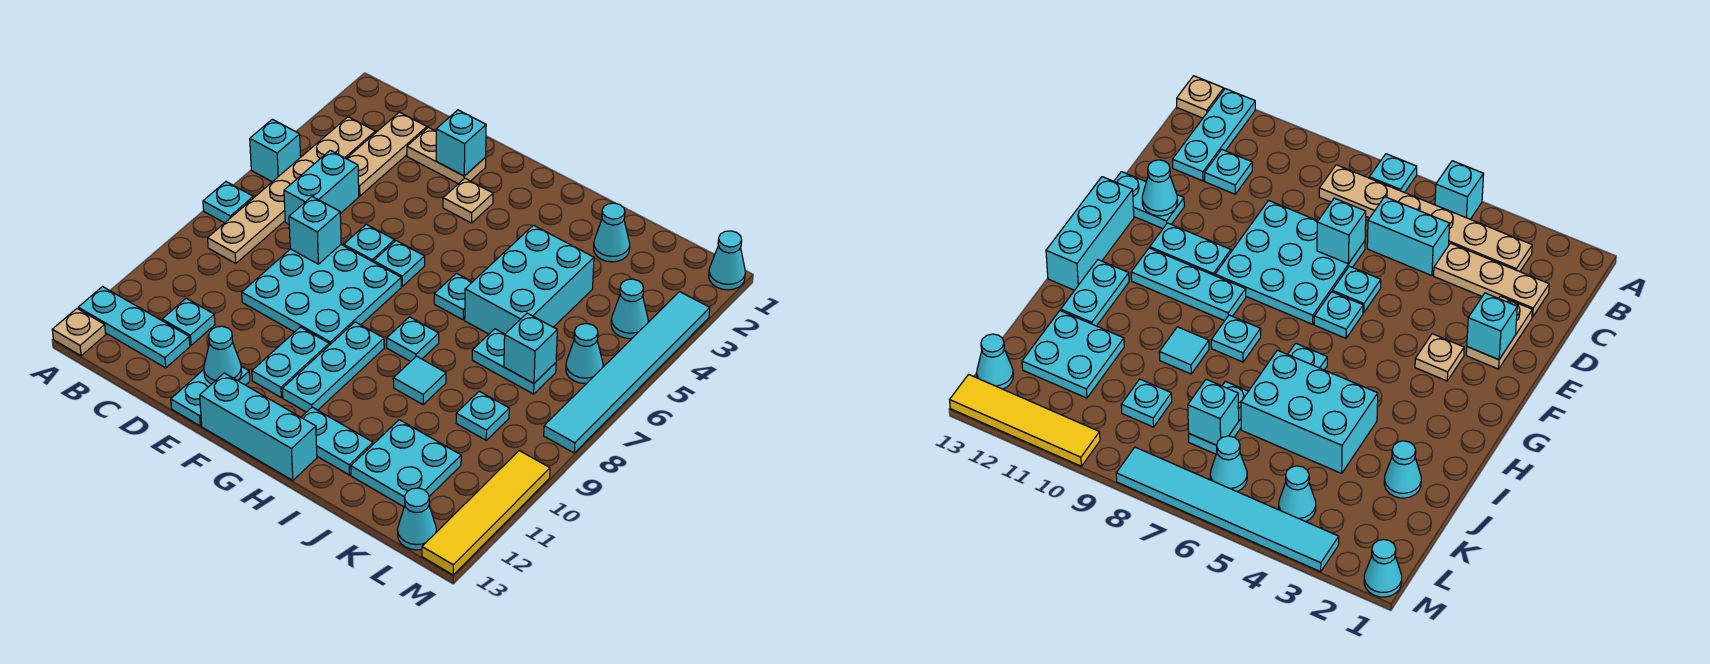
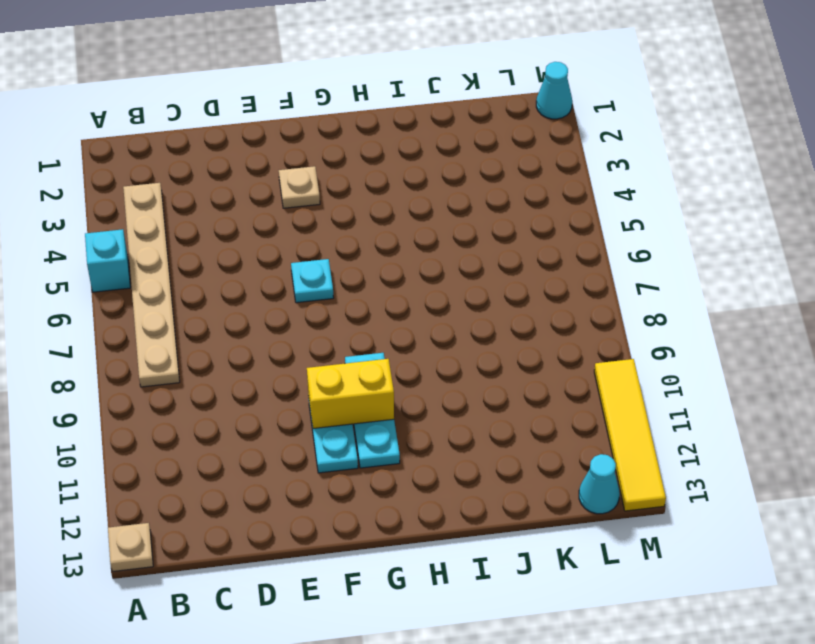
yellow brick F10:G10 level 2 -> none
none -> cyan plate A7 level 1
none -> cyan plate A12:C12 level 1
none -> tan plate C2:C4 level 1
none -> cyan brick C5:C6 level 1

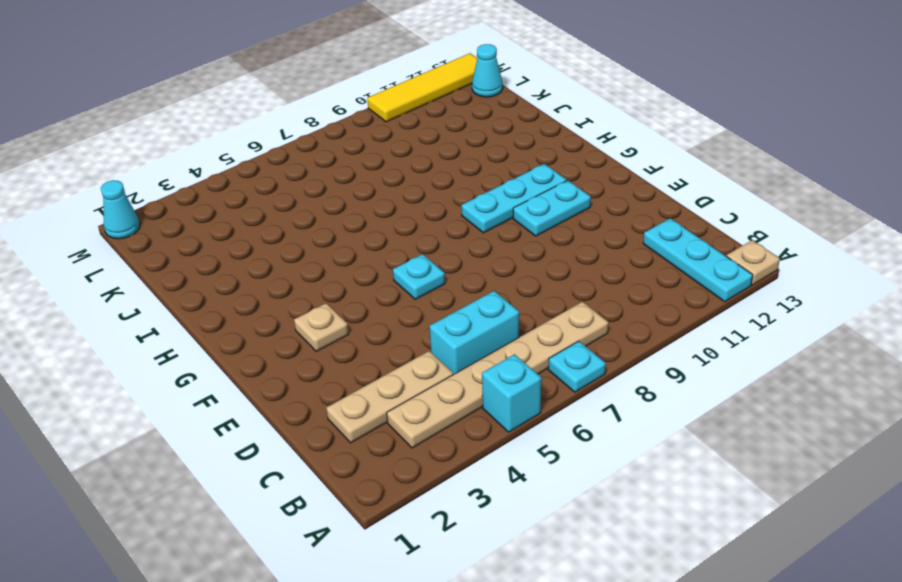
none -> cyan plate C11 level 1
none -> tan plate D2:E2 level 1
none -> cyan plate D7:F9 level 1
none -> cyan plate E6 level 1

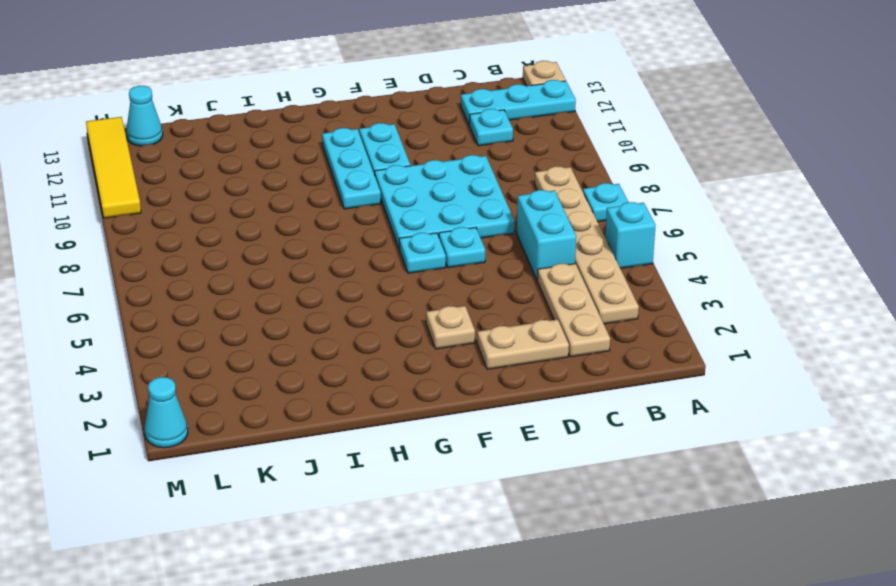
none -> cyan plate E12:E13 level 1
none -> cyan brick F13:H13 level 1
none -> cyan plate H6 level 1
none -> cyan plate H8 level 1

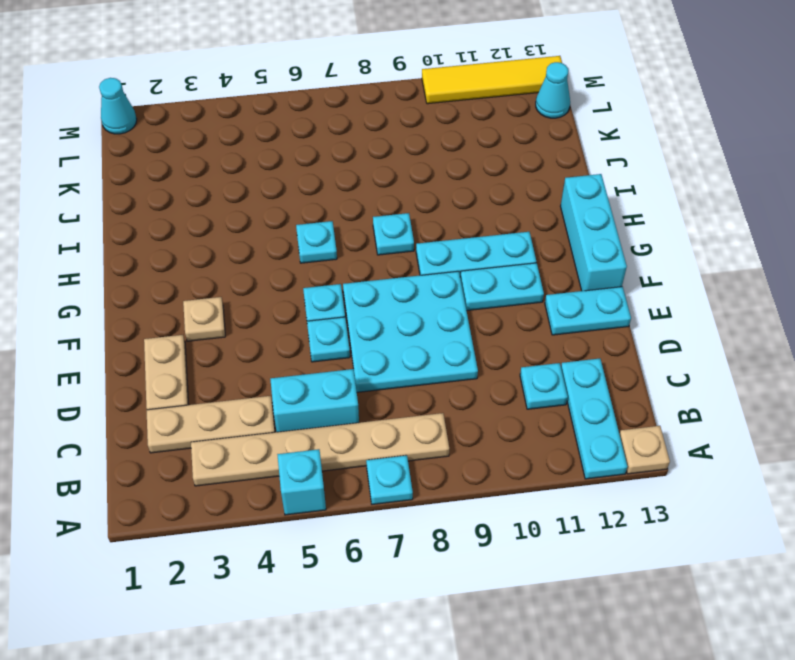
none -> cyan plate H12:I12 level 1
none -> cyan brick I4:J6 level 1
none -> cyan tile I9 level 1
none -> cyan cone J2 level 1

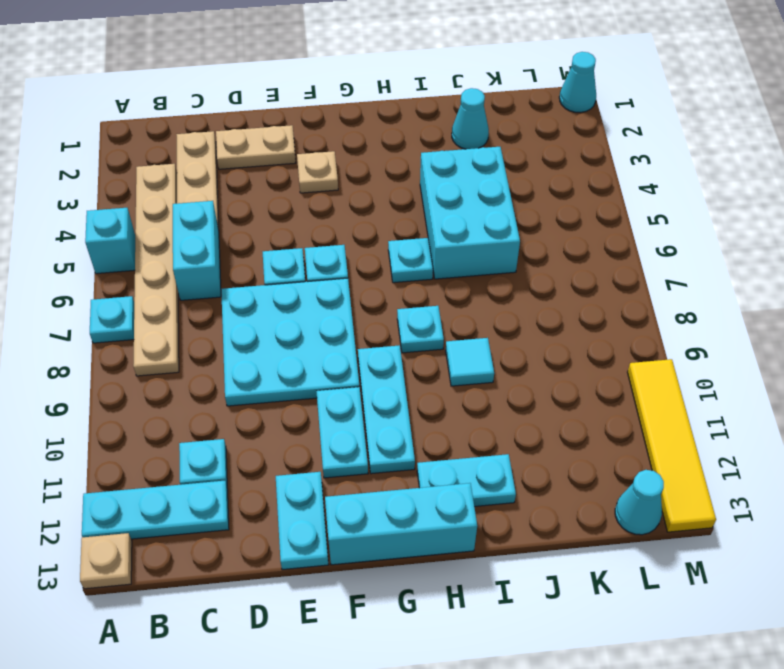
none -> cyan plate J7:K7 level 1
none -> cyan plate J11:K12 level 1
none -> cyan plate K9 level 1
none -> cyan cone L4 level 1

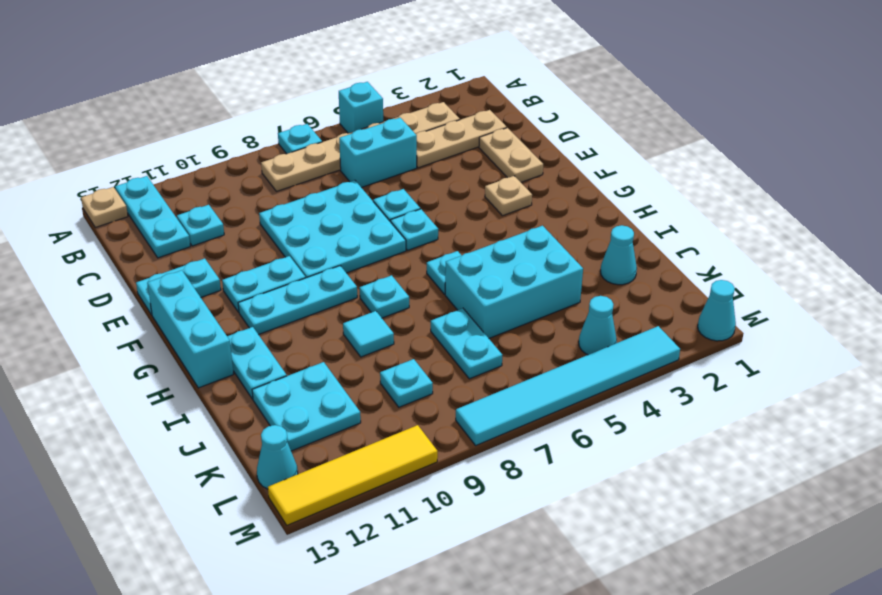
none -> cyan cone L6 level 1
none -> cyan brick D7 level 2
none -> cyan brick E2 level 2
none -> cyan cone E12 level 2

